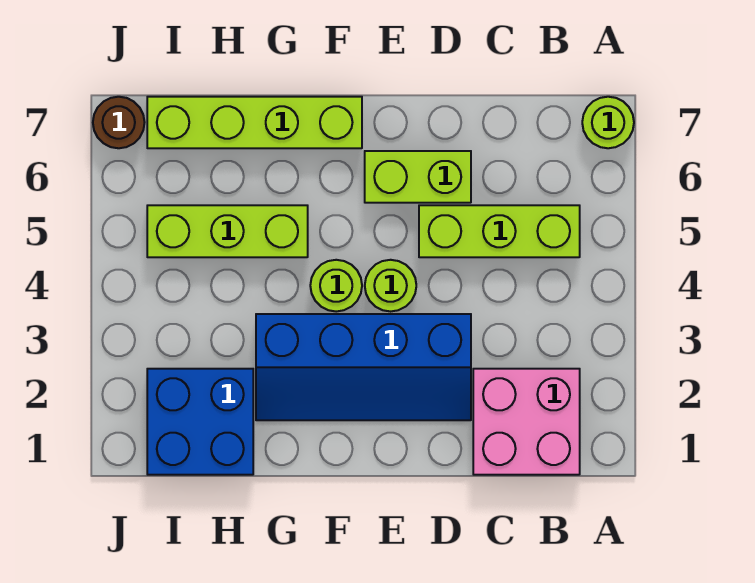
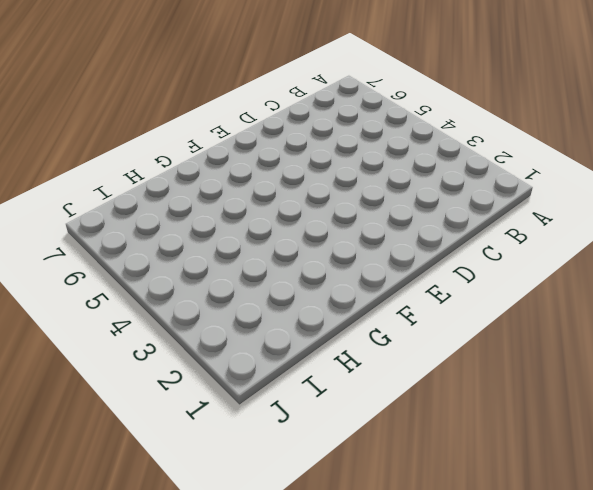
none -> lime round brick A7 level 1
none -> pink brick B1:C2 level 1

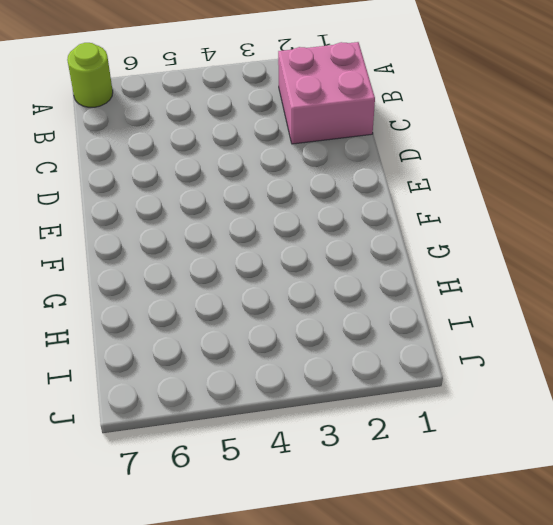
none -> lime brick B5:D5 level 1
none -> blue slope D2:G3 level 1 top 3

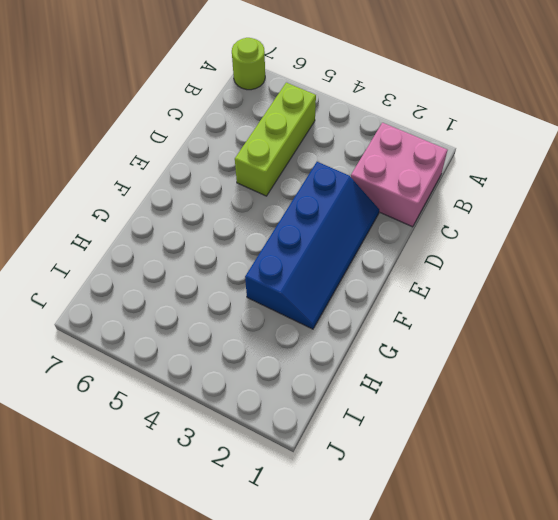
none -> lime brick D6:E6 level 1
none -> lime round brick E4 level 1

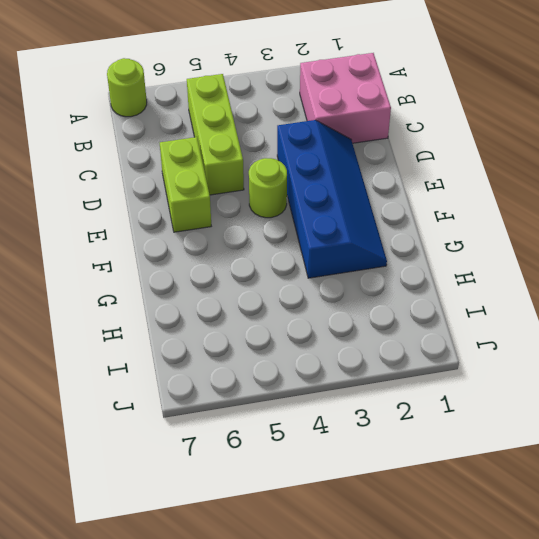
none -> lime round brick F4 level 1
none -> lime brick F7:I7 level 1

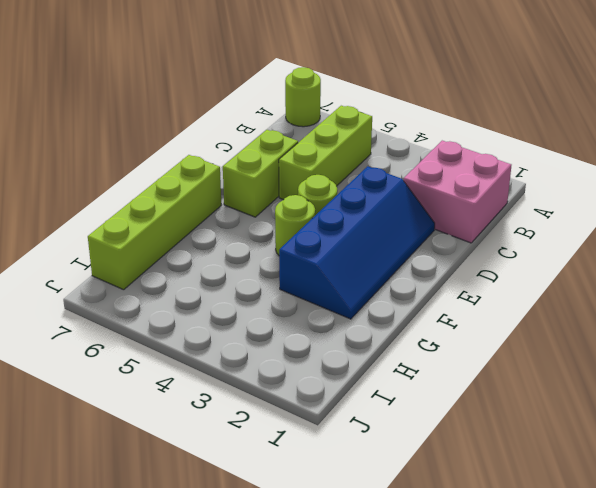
none -> lime brick G5:I5 level 1
none -> blue brick H1:I2 level 1

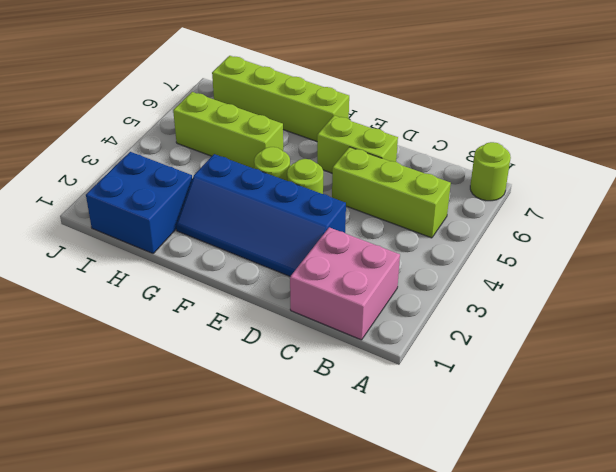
none -> brown round brick J7 level 1

